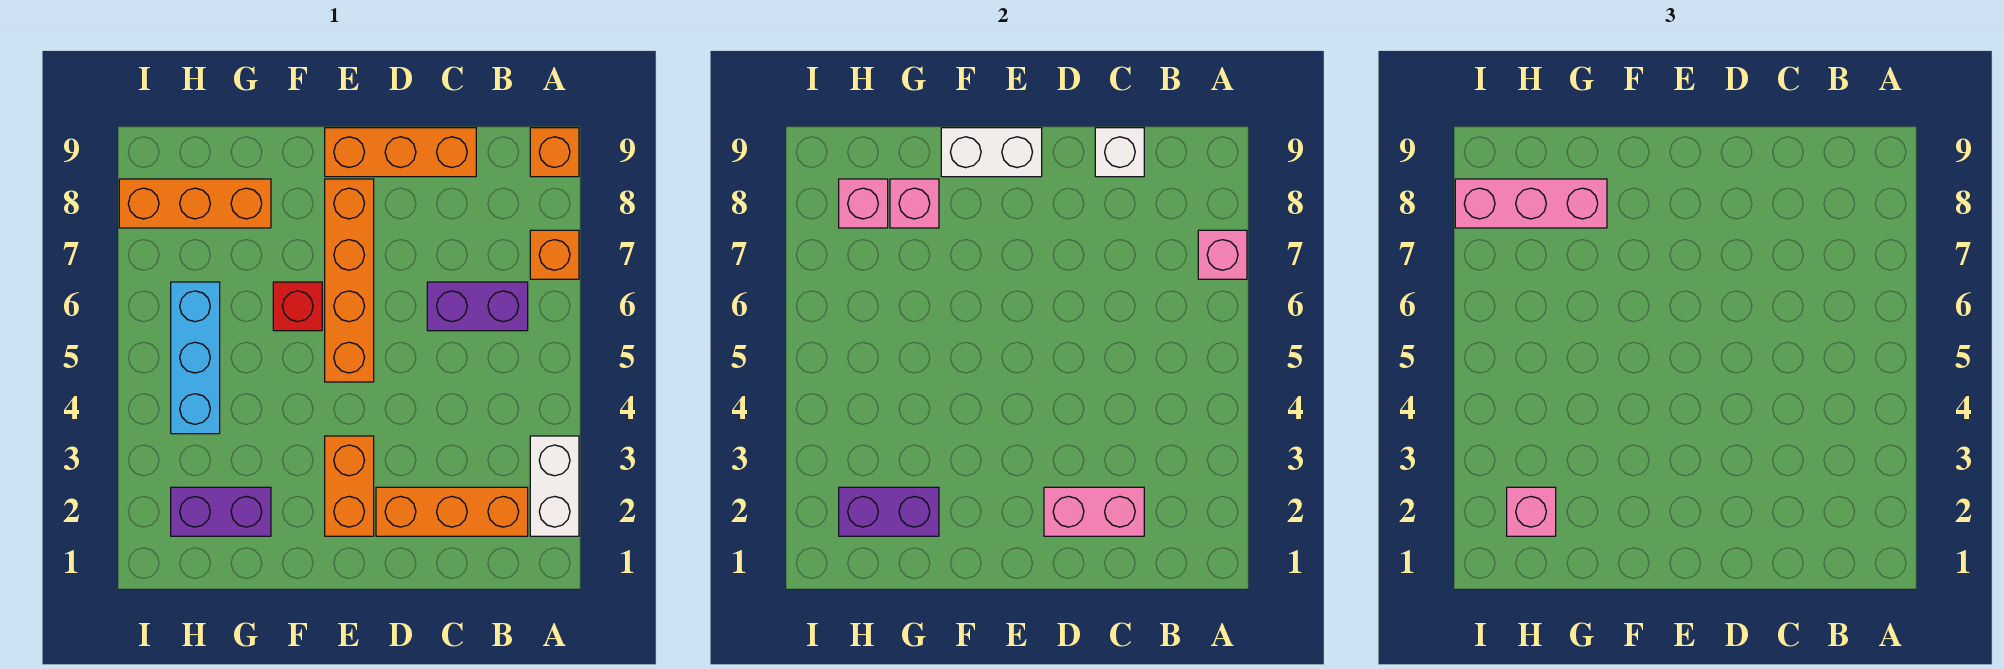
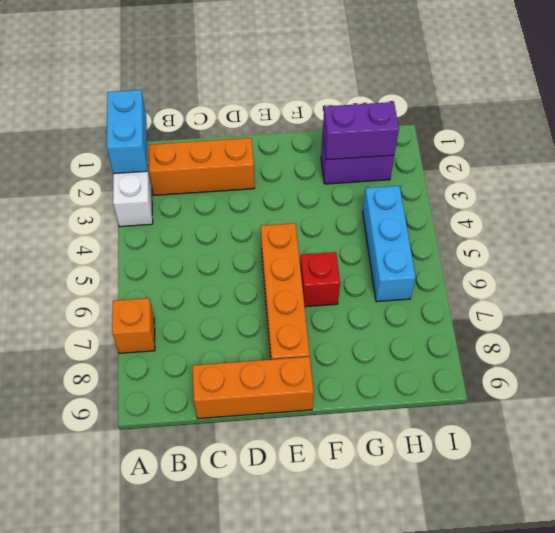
cyan brick A1:A2 level 2 -> none
none -> orange brick A9 level 1
none -> purple brick B6:C6 level 1
none -> orange brick E2:E3 level 1

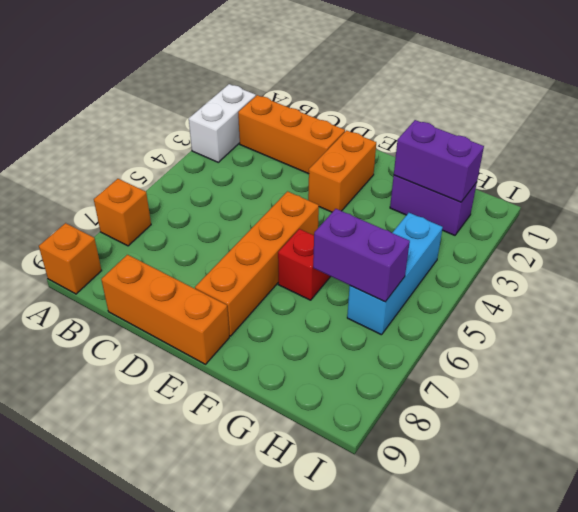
purple brick G6:H6 level 2 -> purple brick B6:C6 level 1
none -> orange brick G8:I8 level 1
none -> pink brick A7 level 2
none -> pink brick C2:D2 level 2

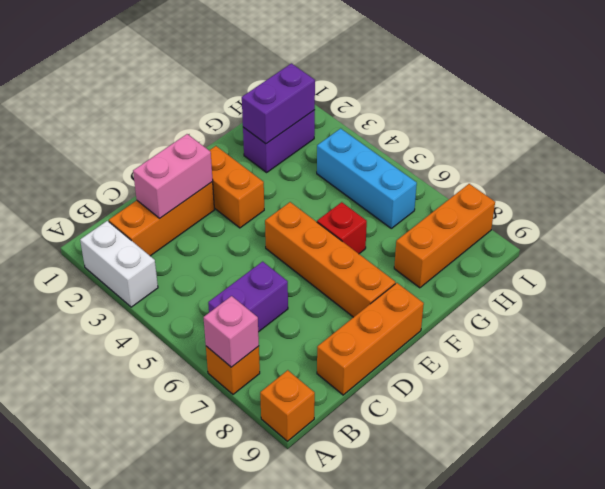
none -> white brick C9 level 2
none -> white brick E9:F9 level 2
none -> pink brick G8 level 2

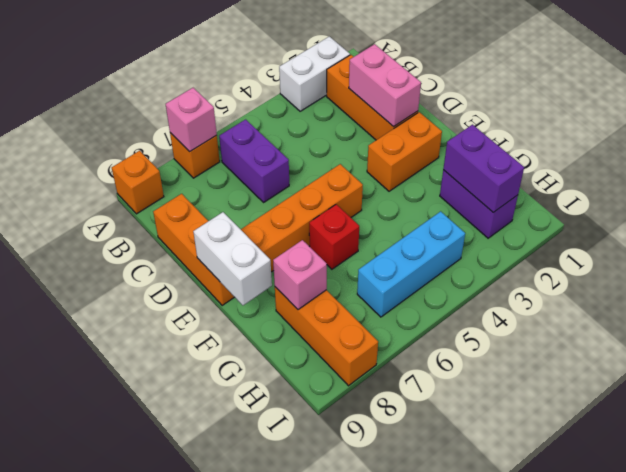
none -> white brick C9 level 2
none -> pink brick H8 level 2
none -> pink brick G8:I8 level 3

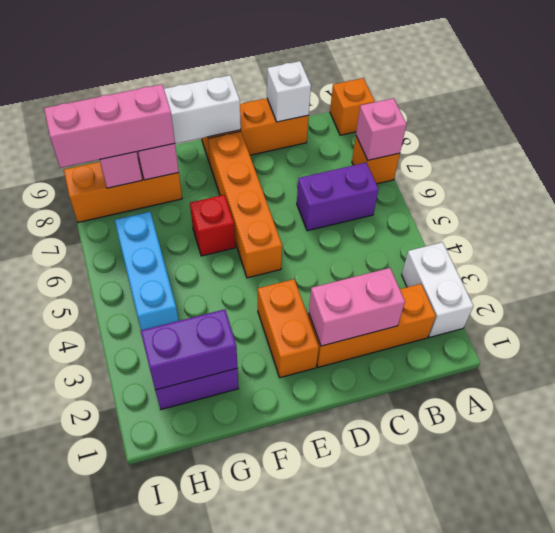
none -> pink brick H2 level 3

